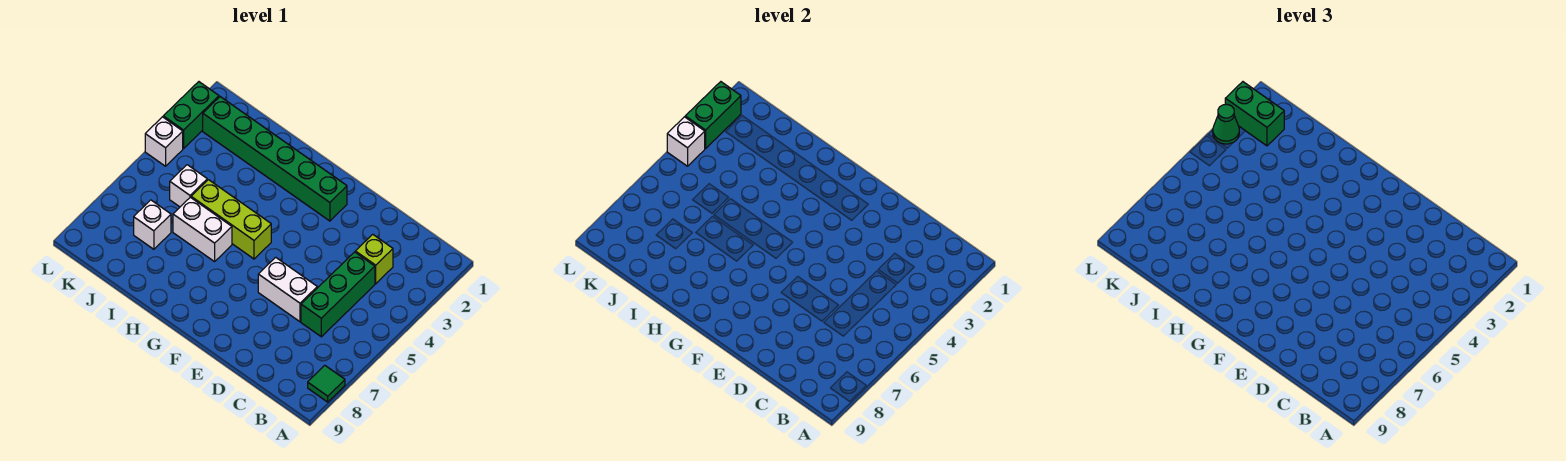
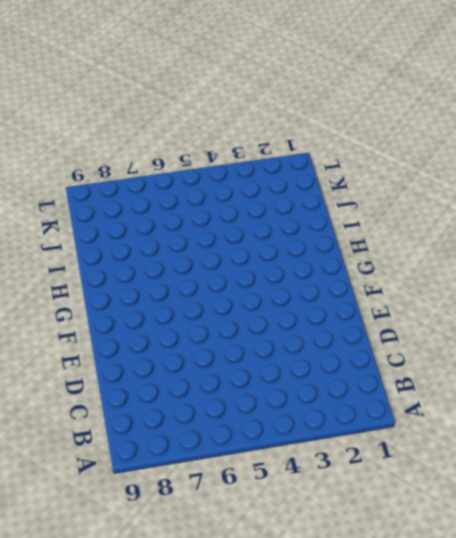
none -> green tile A8 level 1
none -> lime brick C3 level 1
none -> green brick C4:C6 level 1

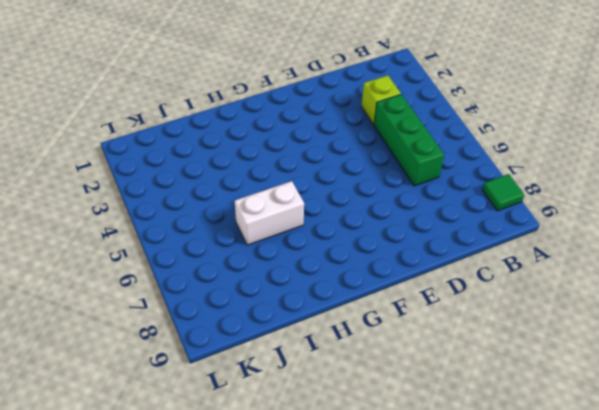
none -> white brick D6:E6 level 1
none -> green brick F2:K2 level 1
none -> lime brick G5:I5 level 1

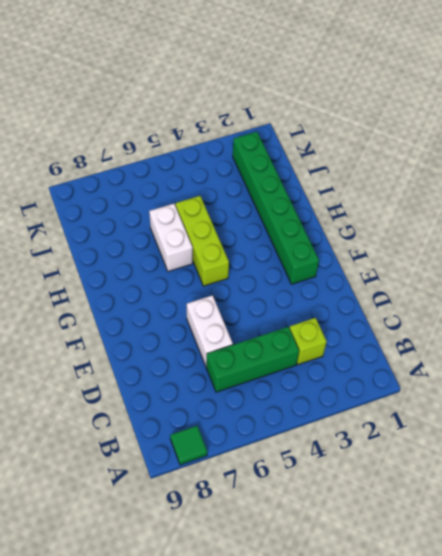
none -> white brick J5 level 1
none -> white brick J7 level 1
none -> green brick L2:L3 level 1

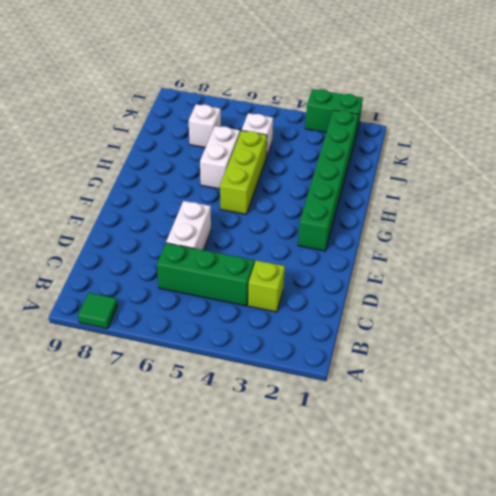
none -> white brick L4 level 1
none -> green brick L2:L3 level 2
none -> white brick L4 level 2

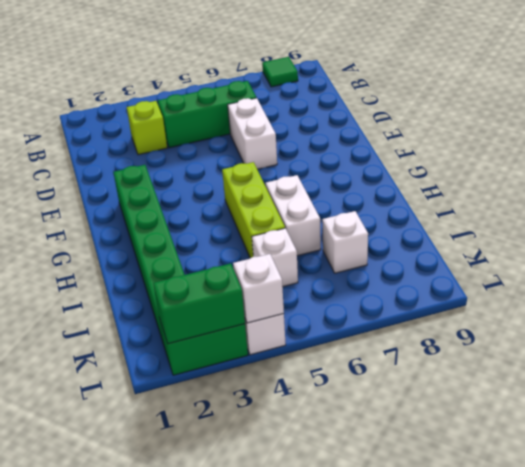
none -> green brick K2:L2 level 3
none -> green cone L3 level 3

